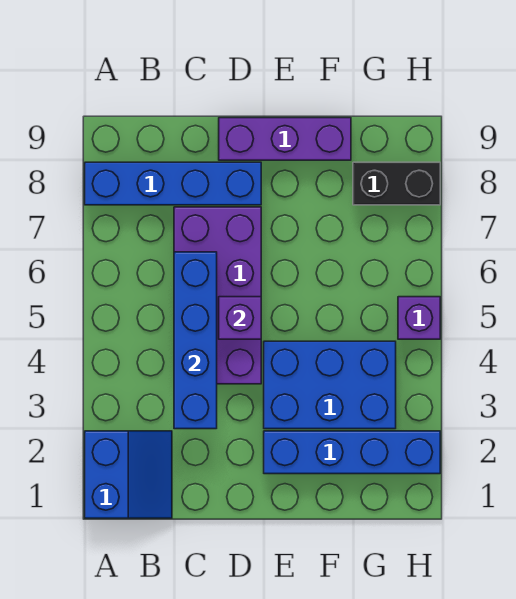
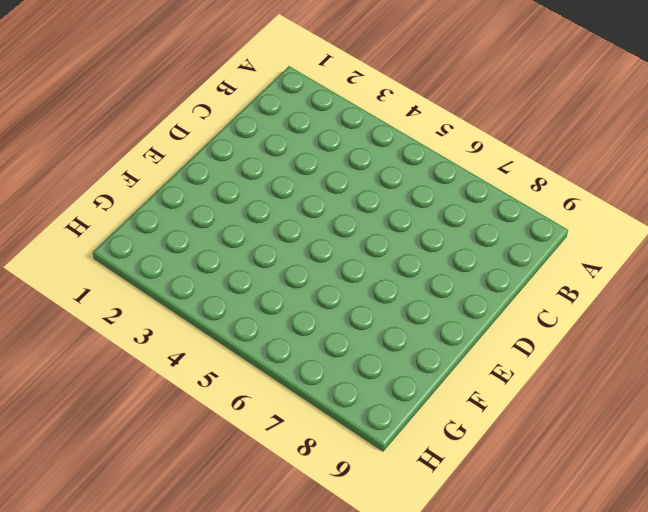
none -> blue slope A1:B2 level 1 top A
none -> blue brick A8:D8 level 1

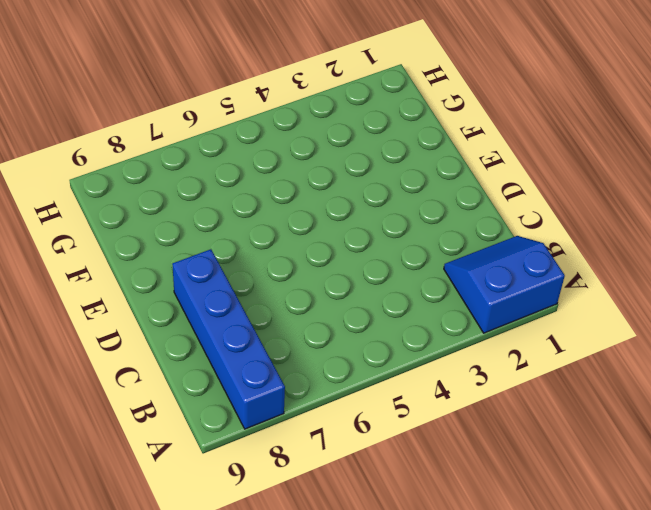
none -> purple brick C4:D7 level 1
none -> purple brick D9:F9 level 1

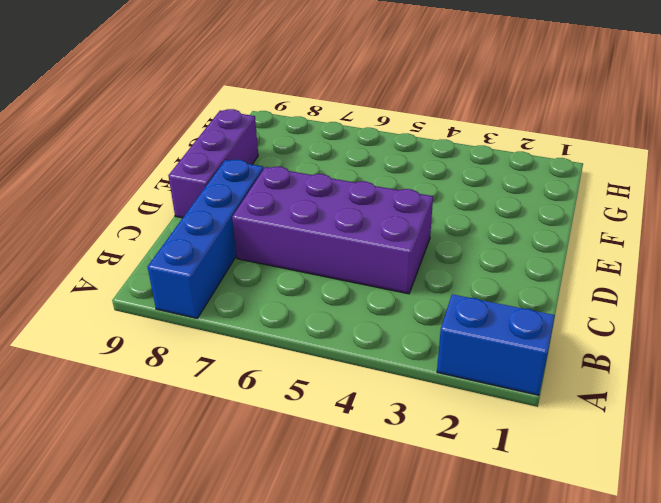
none -> blue brick E2:H2 level 1
none -> blue brick E3:G4 level 1

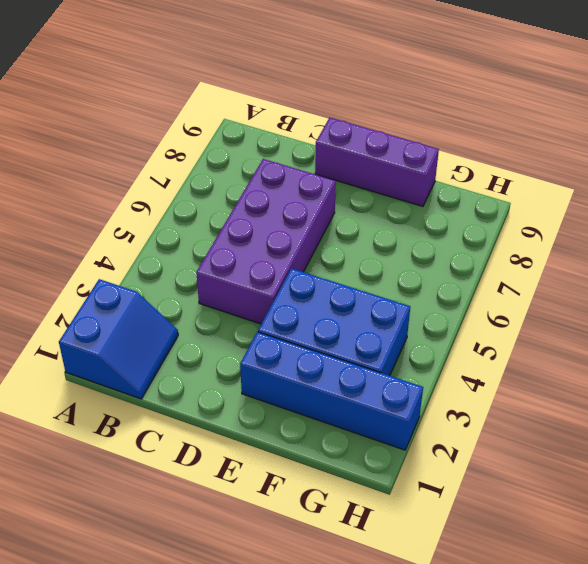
none -> blue brick A8:D8 level 1
none -> black brick G8:H8 level 1

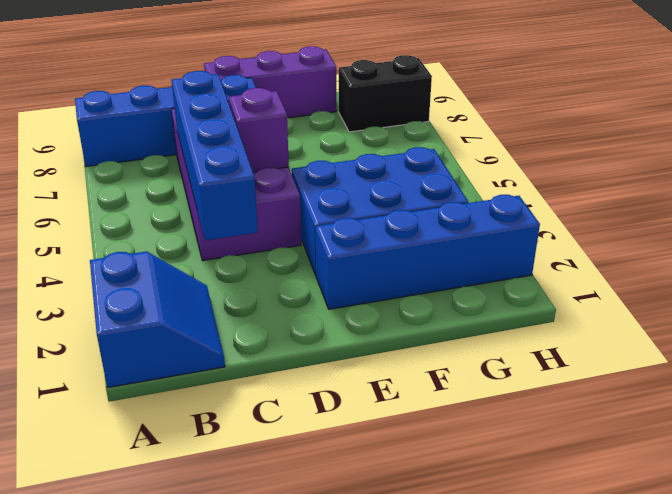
none -> purple brick H5 level 1

